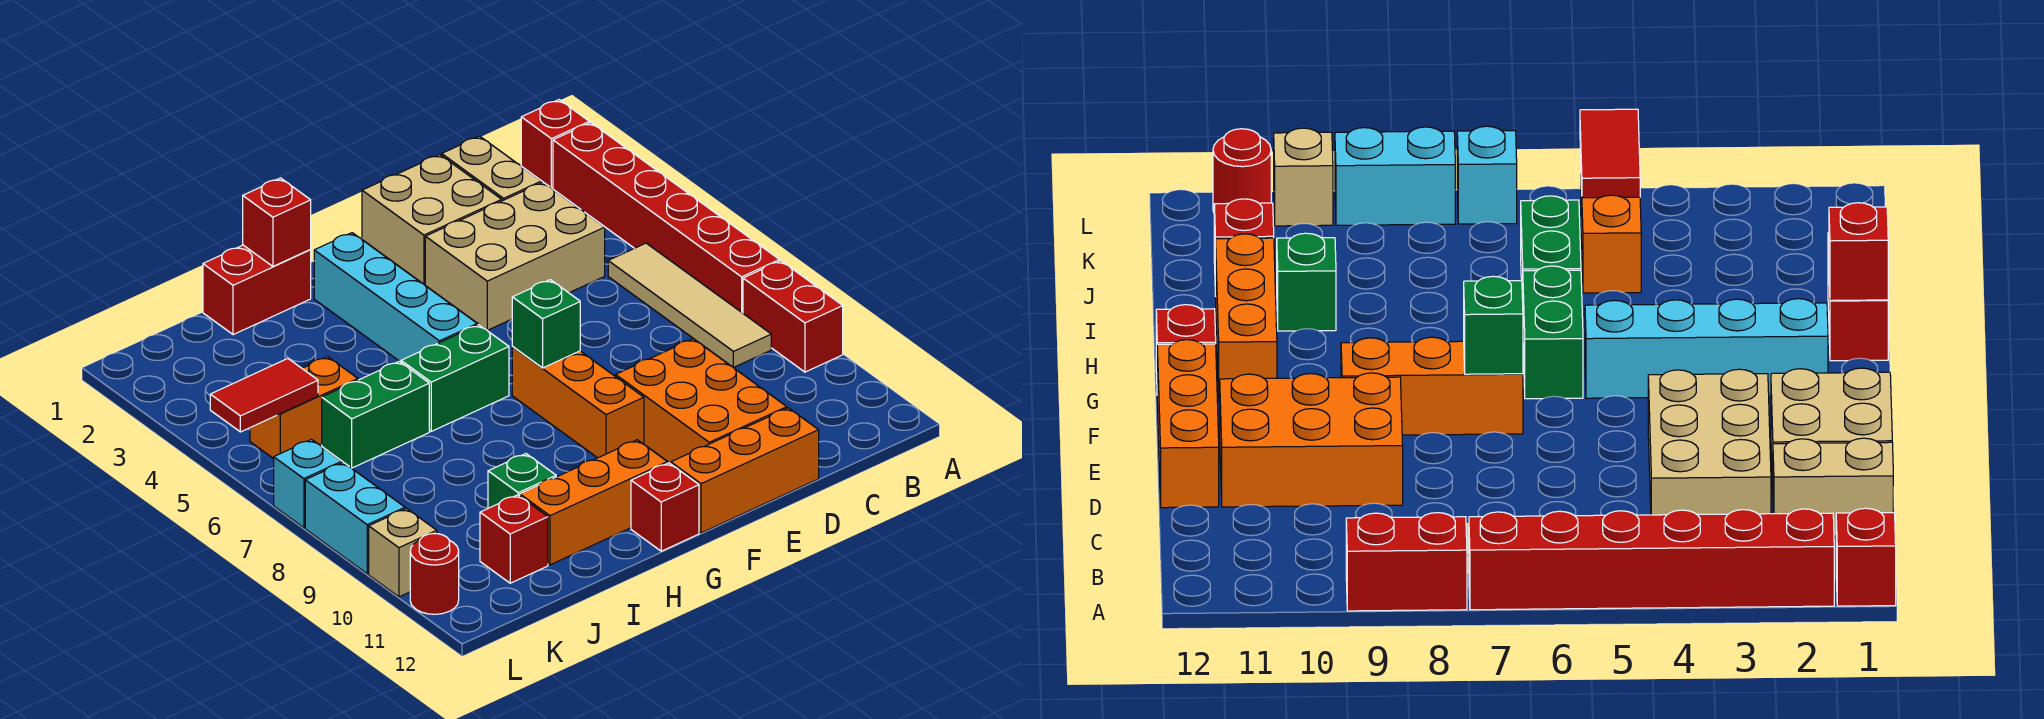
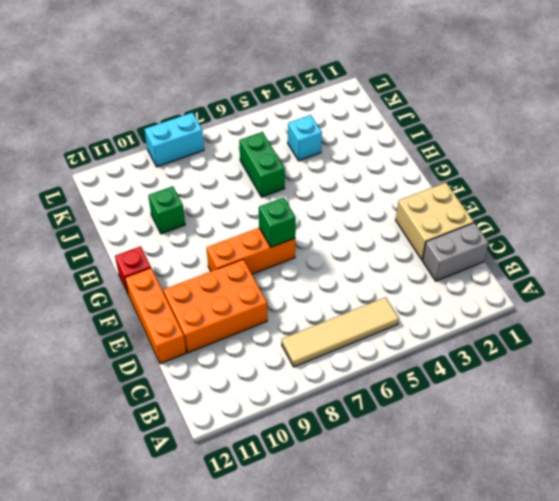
grey brick C1:C2 level 1 -> tan brick C1:C2 level 1
cyan brick J4 level 1 -> cyan brick L7 level 1
none -> red brick A1 level 1
none -> red brick A2:A7 level 1
none -> red brick A8:A9 level 1

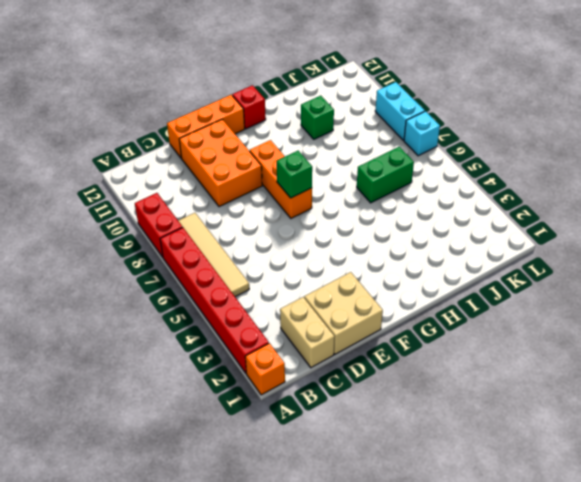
orange brick A1 level 1 -> red brick A1 level 1
none -> tan brick C3:E4 level 1
none -> cyan brick G2:G5 level 1
none -> green brick G6:H6 level 1

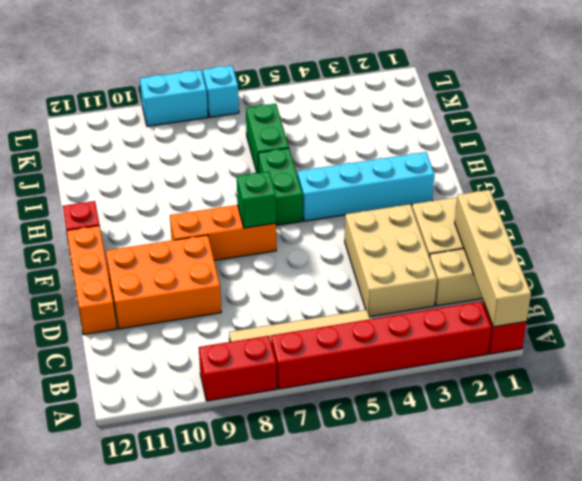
tan brick A1:D1 level 2 -> none
none -> orange brick G11:I11 level 1
none -> red brick H1:I1 level 1
none -> green brick I10 level 1

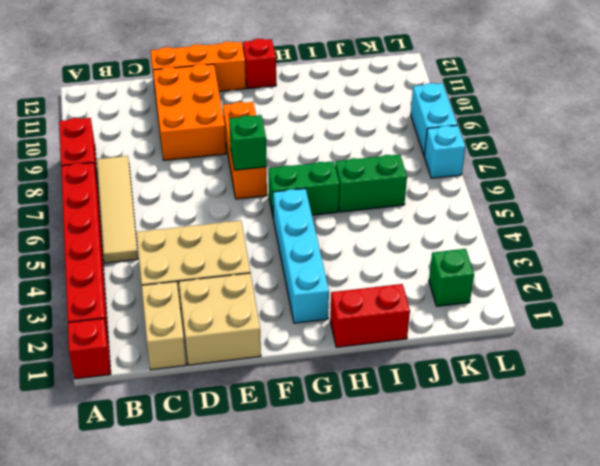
green brick K2 level 1 -> green brick I10 level 1
none -> orange brick G11:I11 level 1
none -> orange brick J5:K5 level 1
none -> red brick J11 level 1

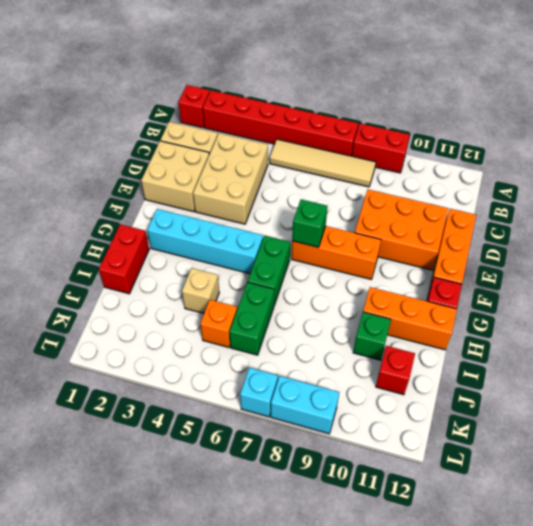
orange brick H10:H12 level 1 -> orange brick G11:I11 level 1
tan brick I4 level 1 -> tan brick L10 level 1
orange brick J5 level 1 -> orange brick J5:K5 level 1
none -> red round brick L11 level 1
none -> red brick H1 level 2
none -> red tile K5:L5 level 2

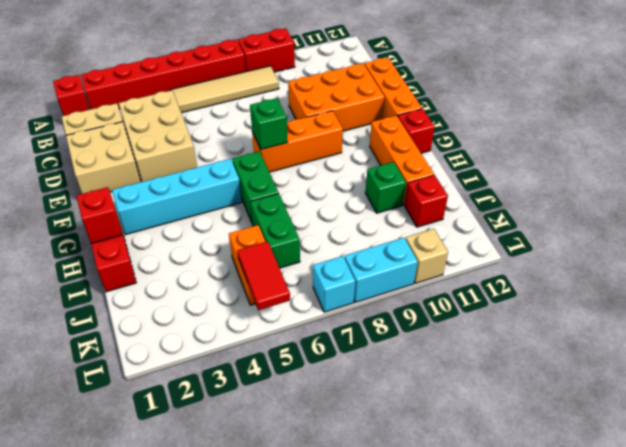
none -> red round brick L11 level 1

